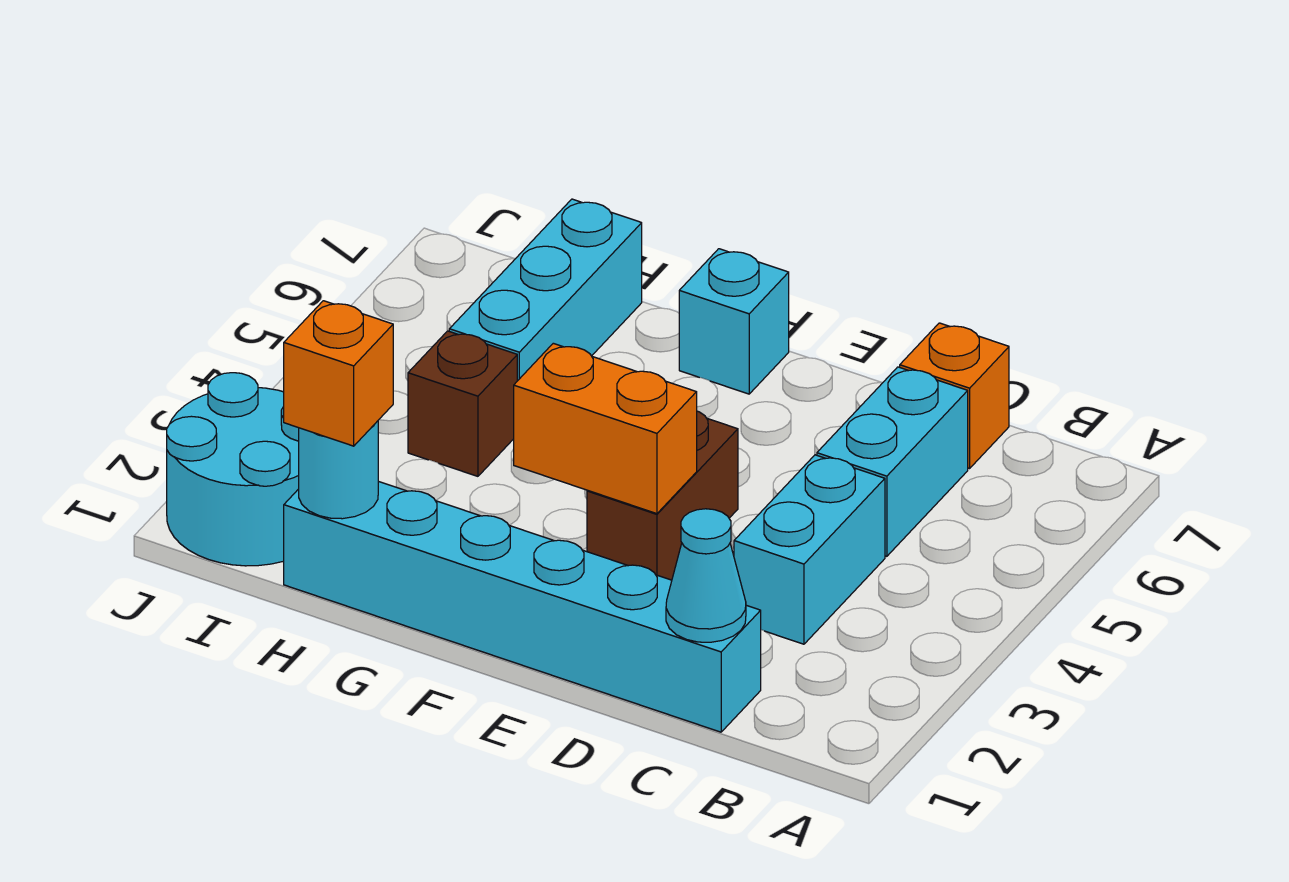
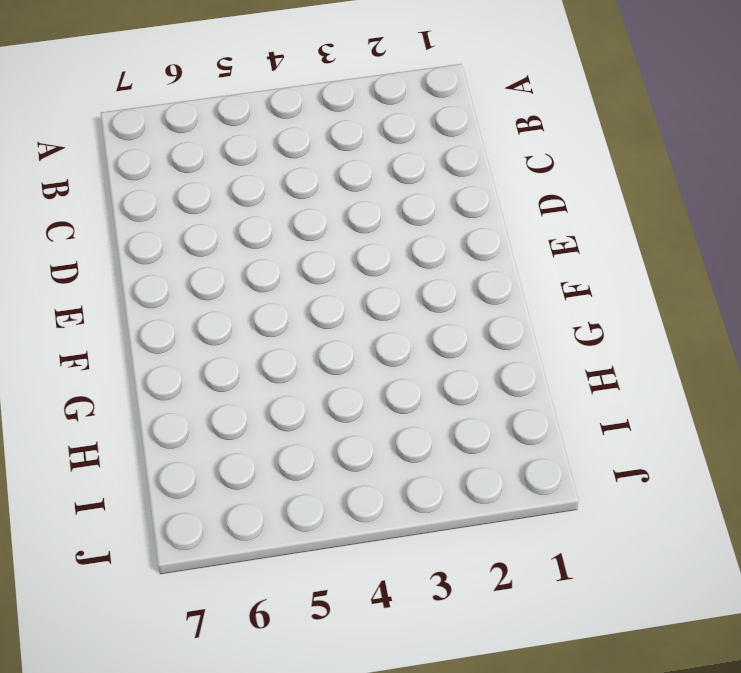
none -> cyan brick C1:H1 level 1
none -> cyan brick C3:C4 level 1
none -> cyan brick C5:C6 level 1

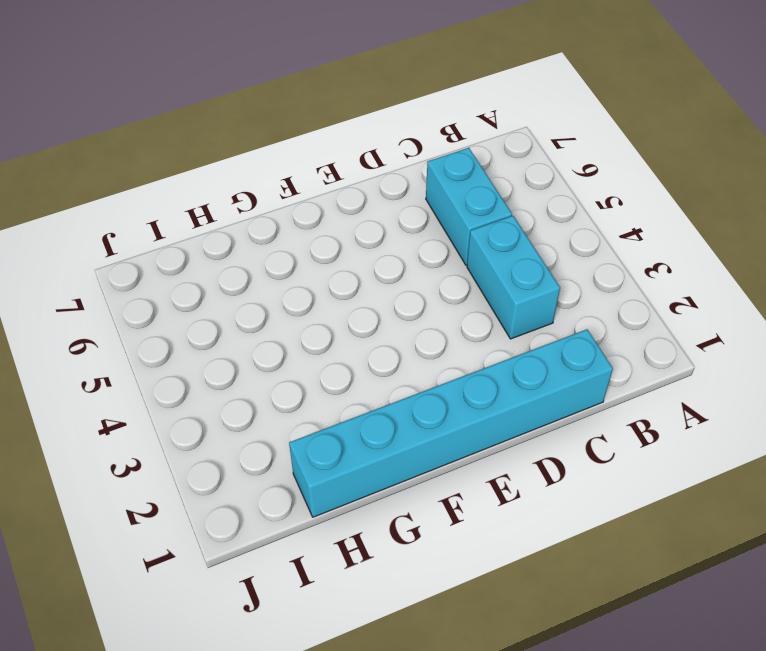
none -> orange brick C7 level 1
none -> brown brick E3:E4 level 1
none -> cyan brick F7 level 1

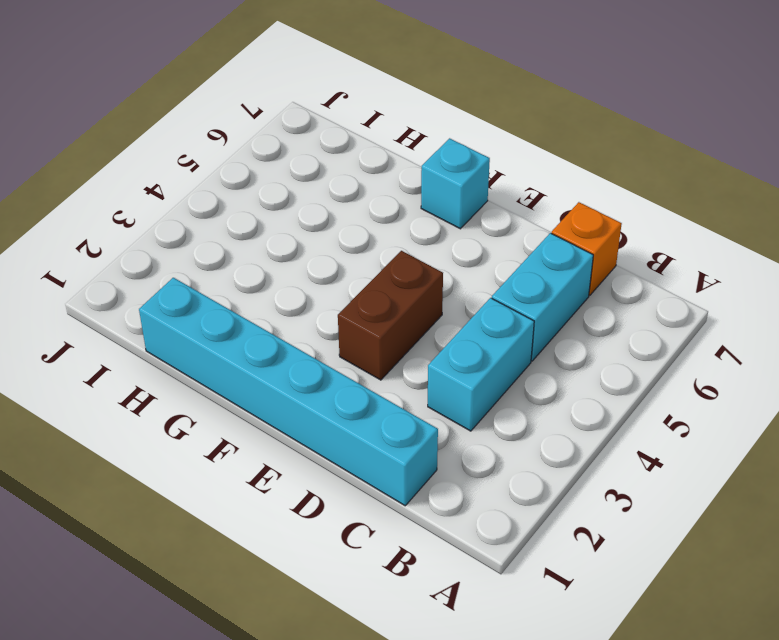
none -> brown brick H4 level 1
none -> cyan brick H5:H7 level 1
none -> cyan round brick I1:J2 level 1

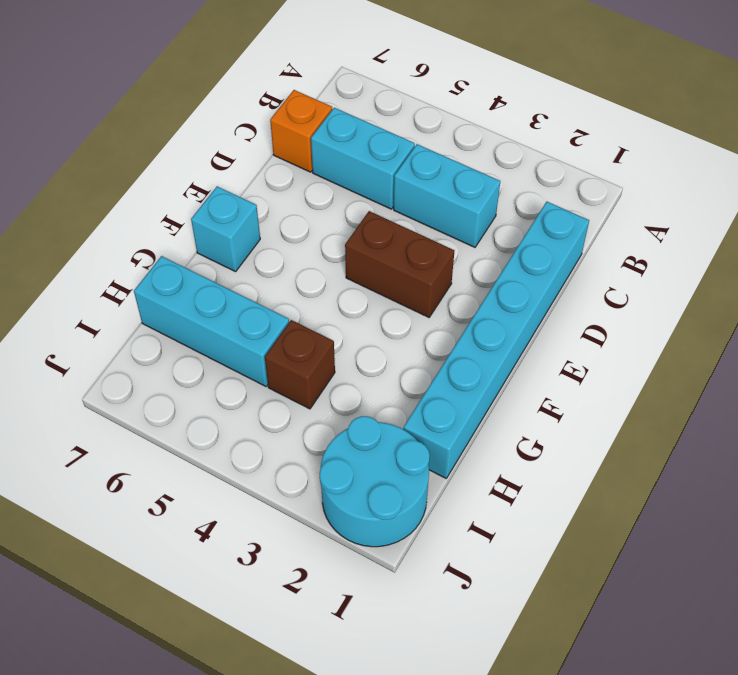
none -> cyan cone C1 level 2
none -> orange brick E3:F3 level 2
none -> cyan round brick H1 level 2

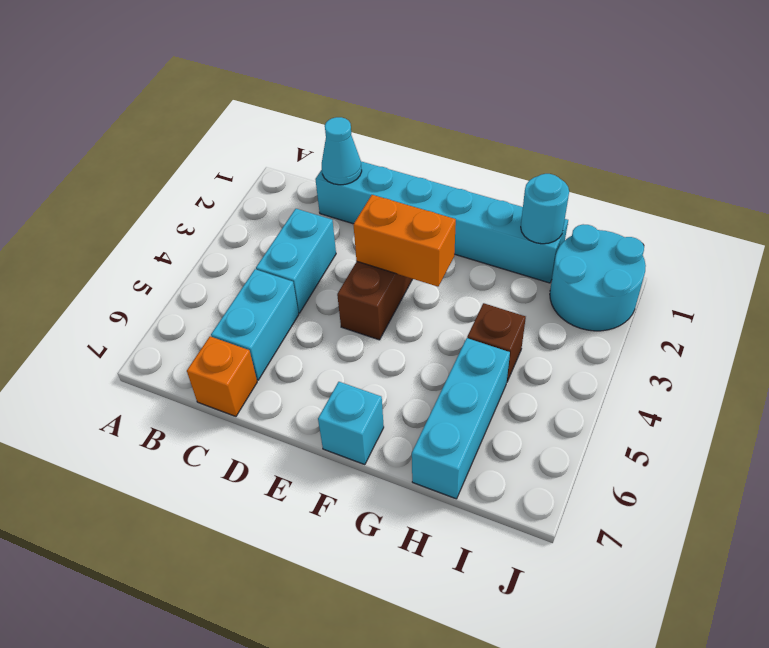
none -> orange brick H1 level 3

